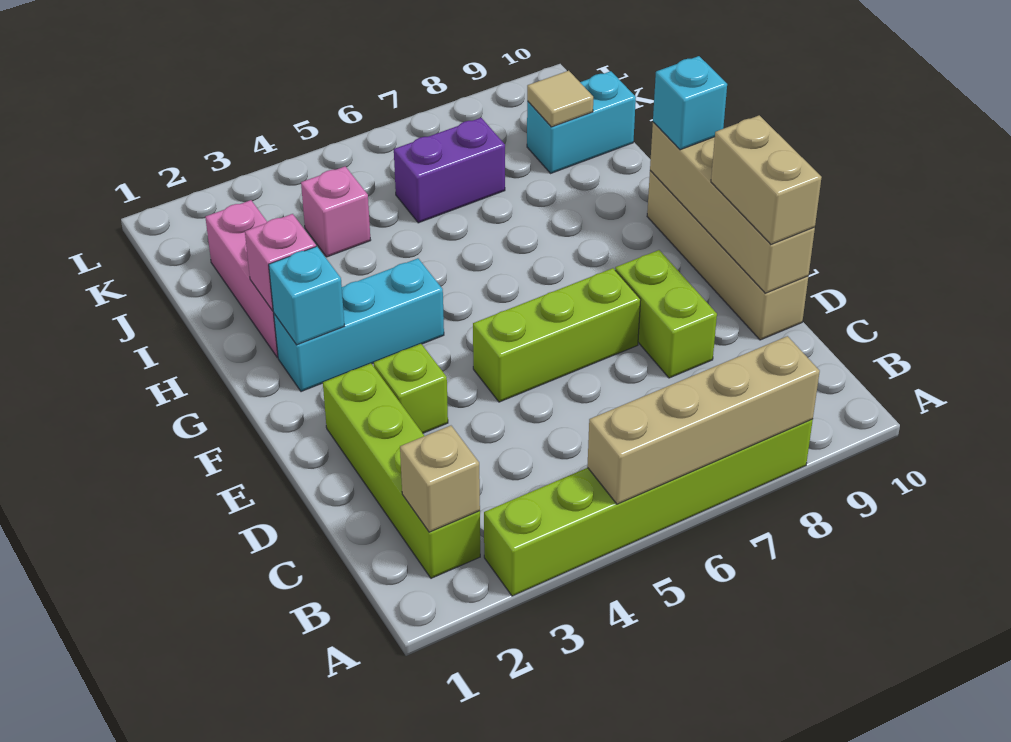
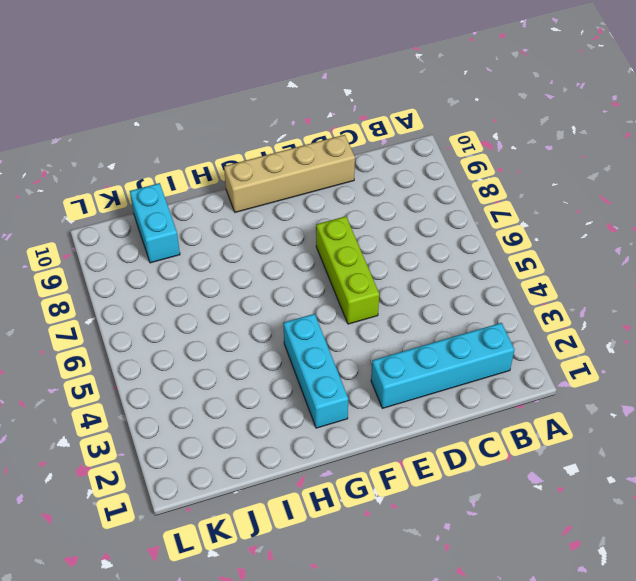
cyan brick B2:E2 level 1 -> lime brick B2:E2 level 1
none -> lime brick A3:A8 level 1
none -> lime brick D8:E8 level 1
none -> lime brick E3 level 1

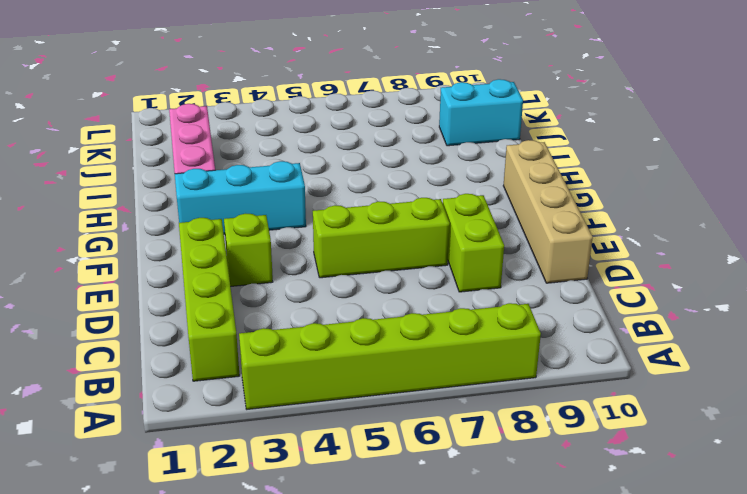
none -> pink brick J4 level 1
none -> purple brick J6:J7 level 1
none -> tan brick A5:A8 level 2

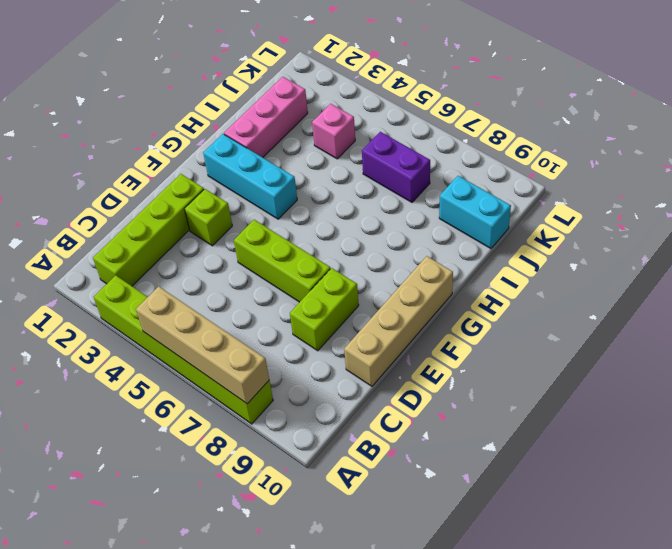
none -> tan brick B2 level 2
none -> tan brick D10:G10 level 2
none -> cyan brick G2 level 2

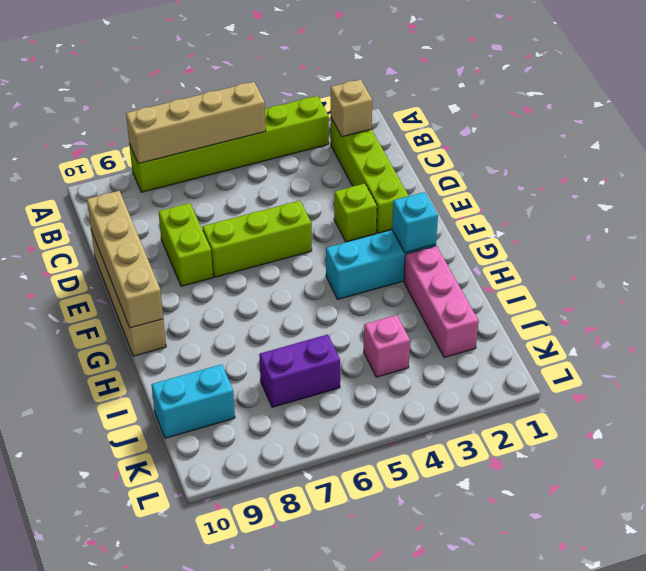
none -> pink brick H2 level 2
none -> tan tile J9 level 2
none -> tan brick D10:E10 level 3

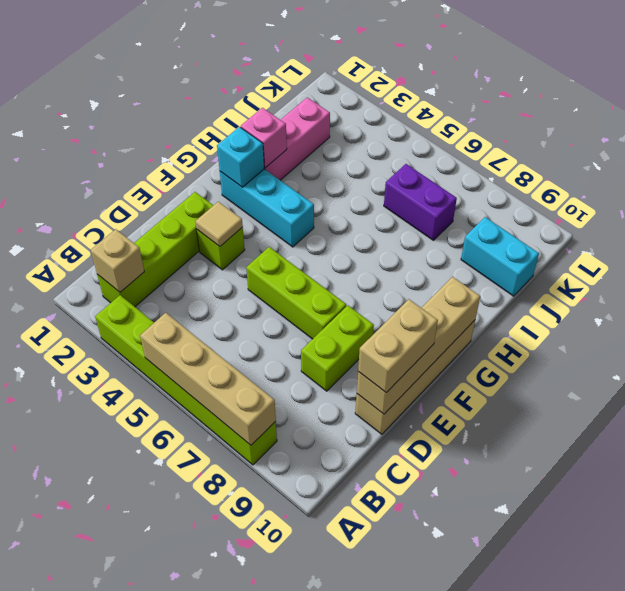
tan tile E3 level 2 -> tan tile J9 level 2
none -> pink brick J4 level 1
none -> cyan brick G10 level 3

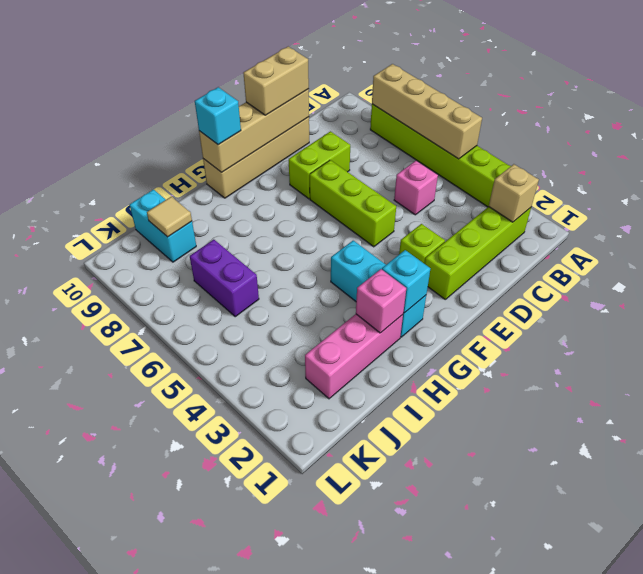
pink brick C5 level 1 -> pink brick J4 level 1

